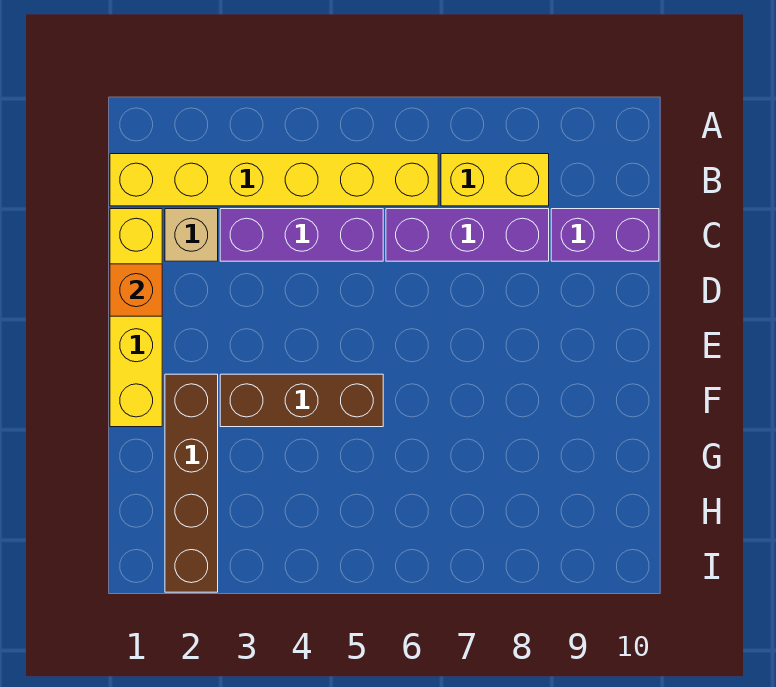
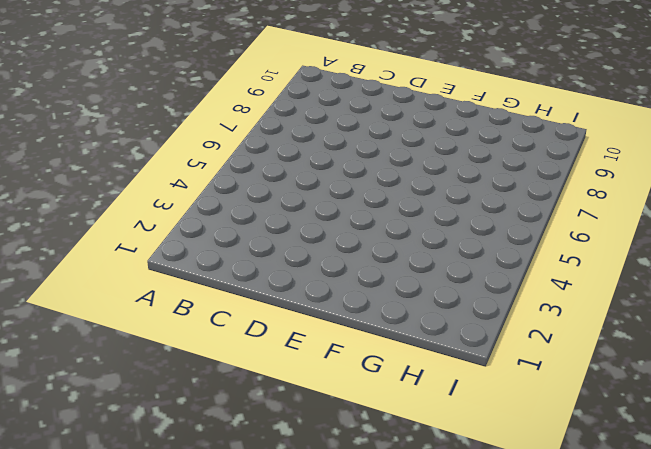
none -> yellow brick B1:B6 level 1
none -> yellow brick B7:B8 level 1

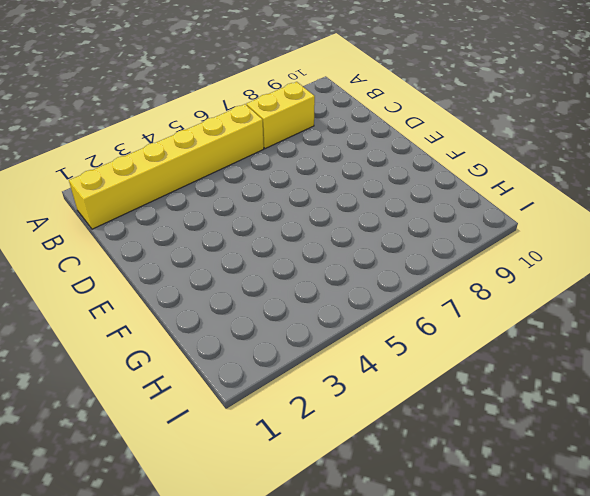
none -> yellow brick C1:F1 level 1
none -> tan brick C2 level 1

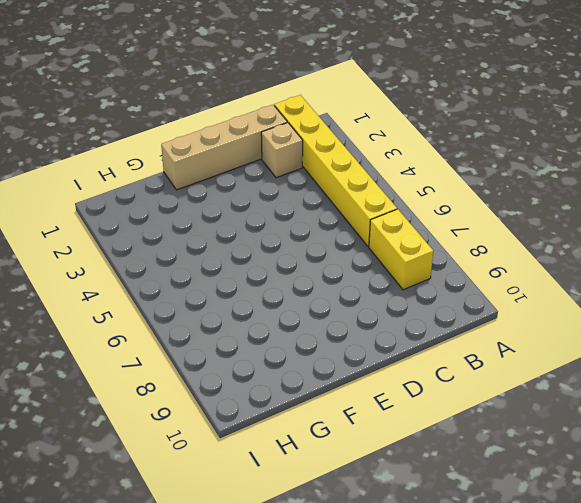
tan brick C1:F1 level 1 -> yellow brick C1:F1 level 1
none -> purple brick C3:C5 level 1
none -> purple brick C6:C8 level 1

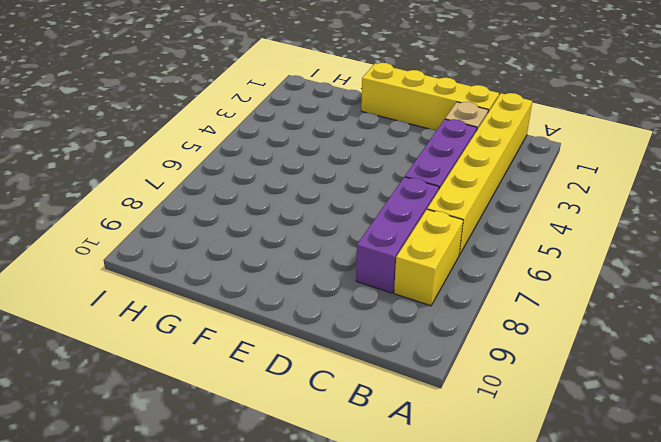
none -> purple brick C9:C10 level 1
none -> brown brick F2:I2 level 1

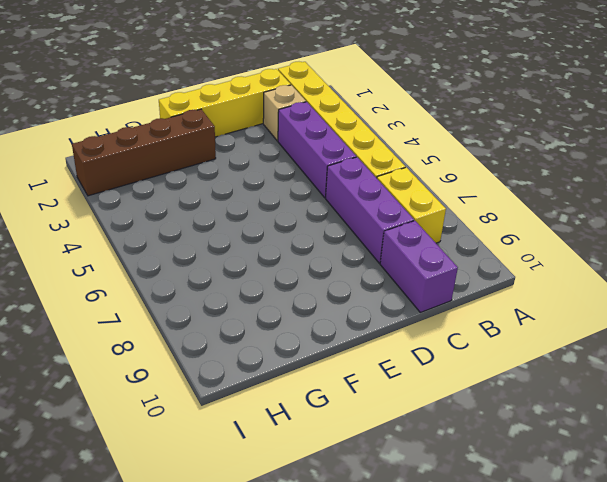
none -> brown brick F3:F5 level 1
none -> orange brick D1 level 2

